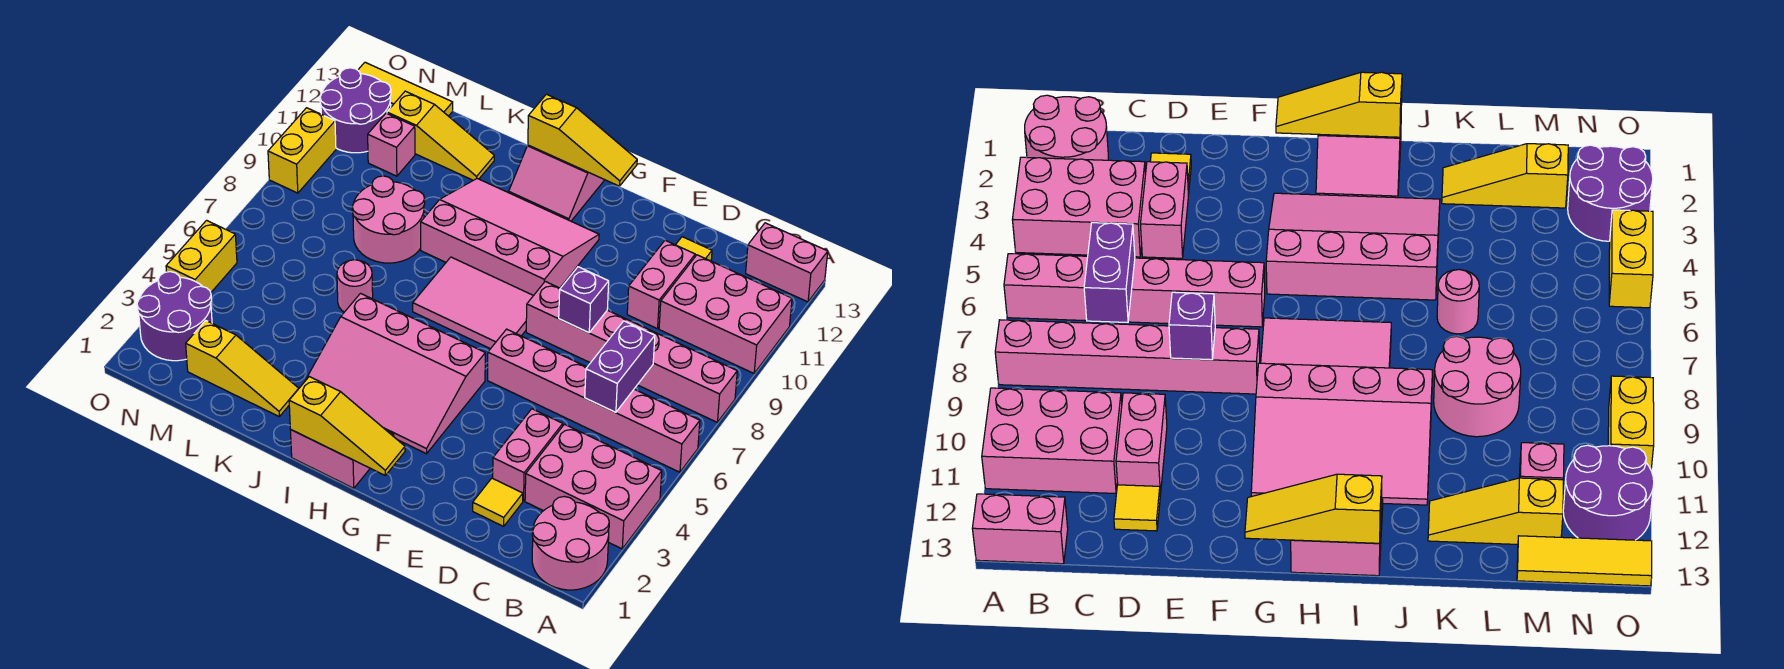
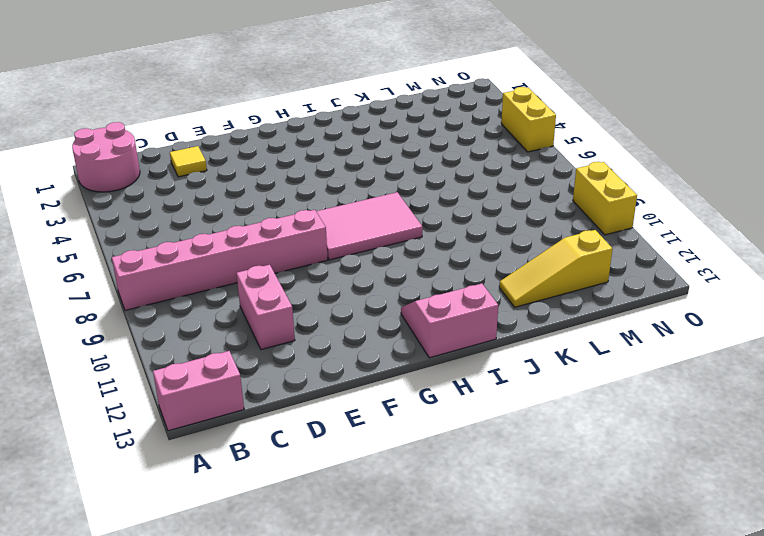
none -> pink brick A3:C4 level 1
none -> pink brick A6:F6 level 1
none -> pink brick A10:C11 level 1

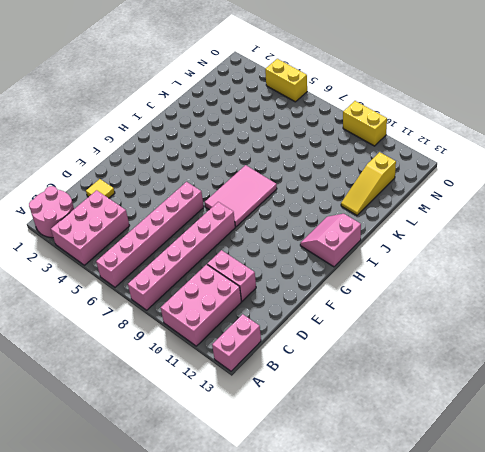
none -> pink brick D3:D4 level 1
none -> yellow tile D12 level 1
none -> pink slope G3:J5 level 1 top 5

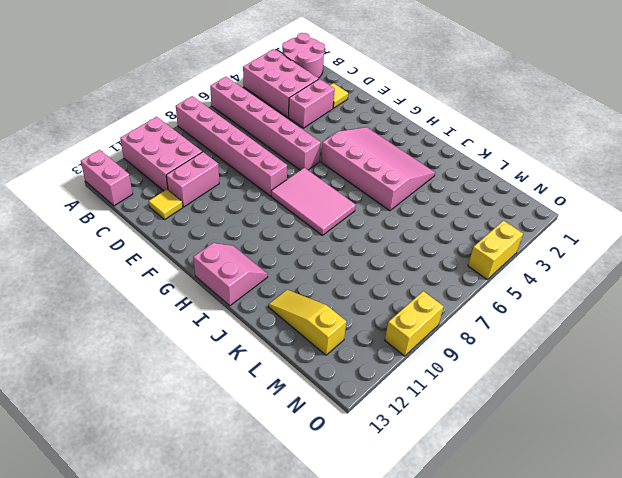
none -> pink slope G9:J11 level 1 top 9
none -> pink slope H1:I2 level 1 top 1
none -> yellow slope K2:M2 level 1 top M

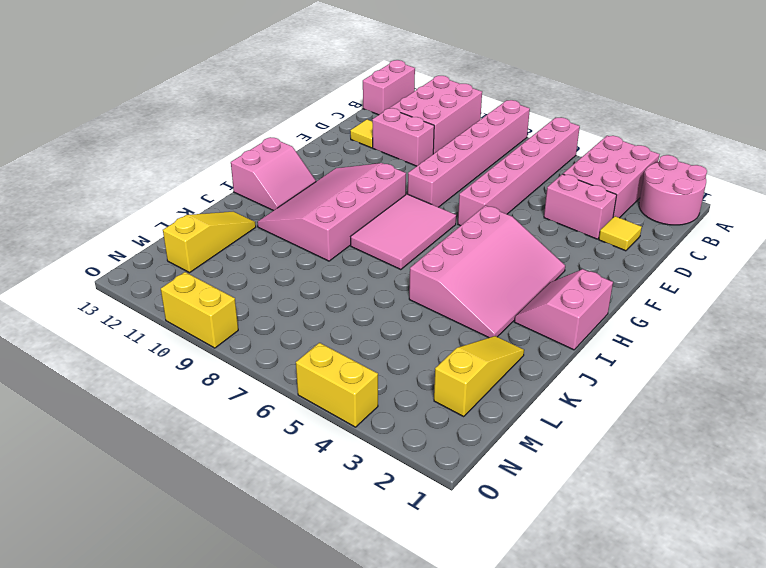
none -> pink round brick K6 level 1
none -> pink round brick K8:L9 level 1
none -> pink brick M11 level 1

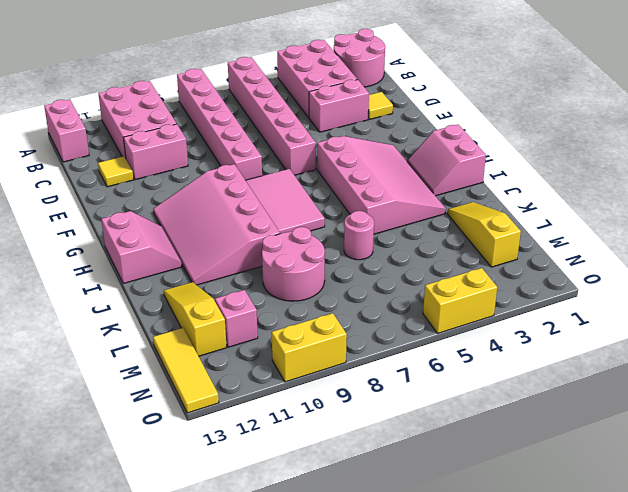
none -> purple round brick N2:O3 level 1
none -> purple round brick N11:O12 level 1
none -> purple brick C6:C7 level 2

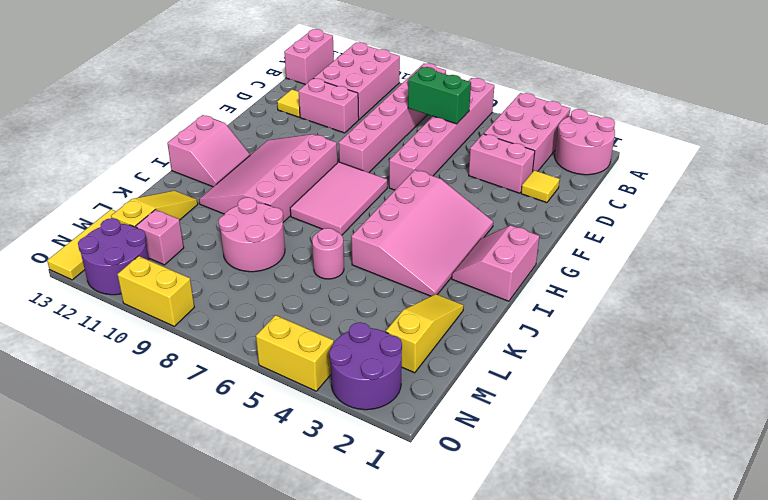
green brick C6:C7 level 2 -> purple brick C6:C7 level 2
none -> purple brick E8 level 2
none -> yellow slope G1:I1 level 2 top I
none -> yellow slope G13:I13 level 2 top I

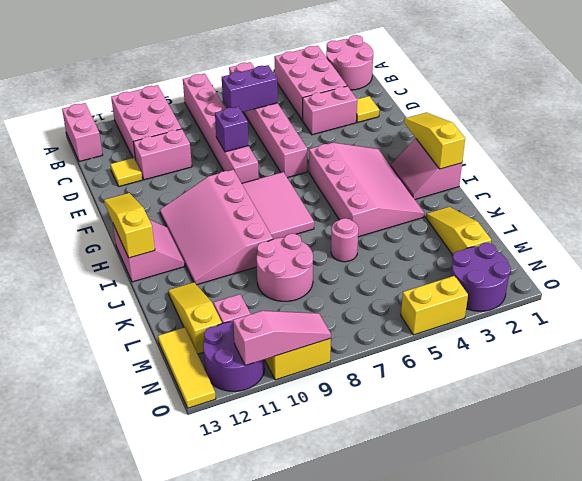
pink slope O9:O11 level 2 top 11 -> none

